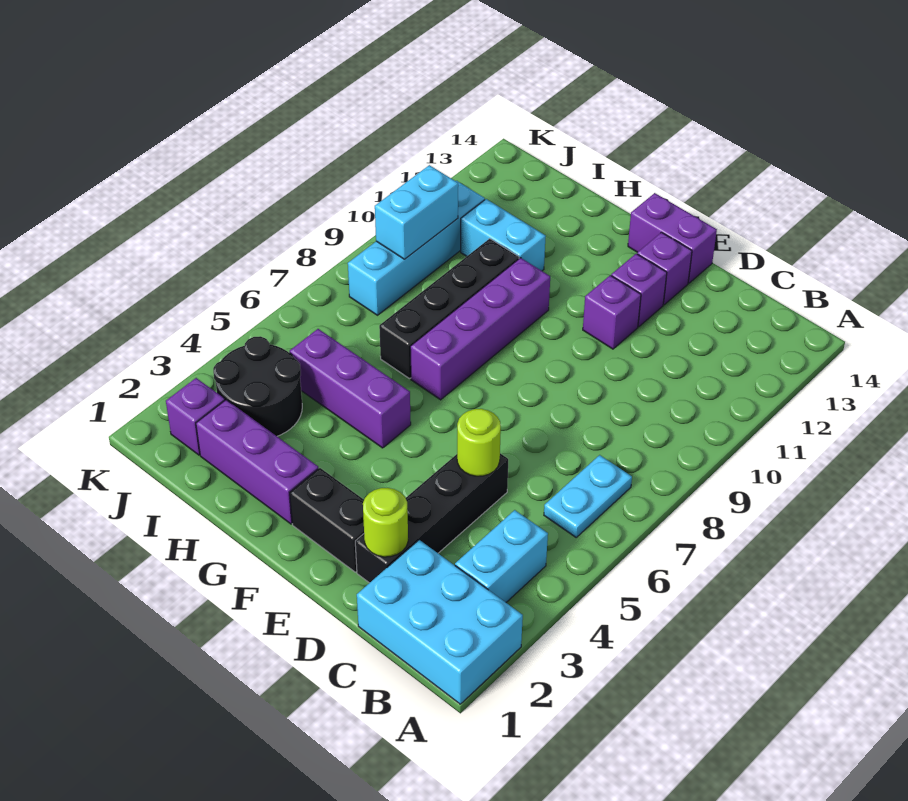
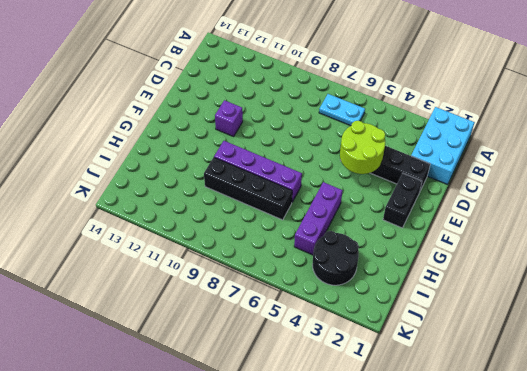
lime round brick D4:E5 level 2 -> lime round brick D5 level 2
none -> cyan brick B3:B4 level 1
none -> purple brick E12 level 1
none -> purple brick E13 level 1

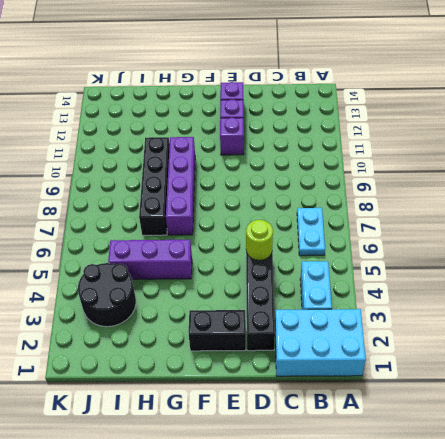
none -> purple brick E14:F14 level 1
none -> purple brick G2:I2 level 1
none -> cyan brick H11:I11 level 1

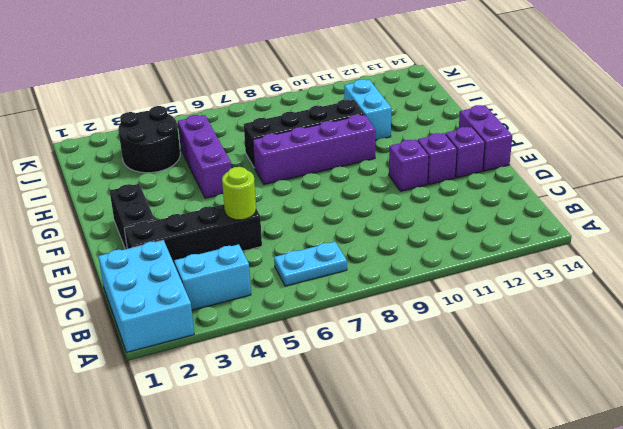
none -> purple brick G2:I2 level 1
none -> purple brick J2 level 1
none -> cyan brick J8:J11 level 1

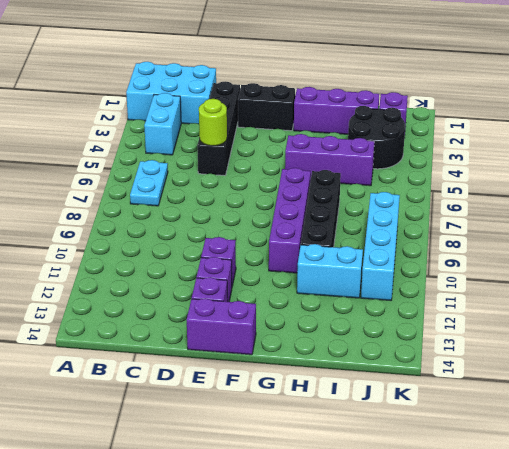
none -> lime round brick D2 level 2
none -> cyan brick J9:J10 level 2

